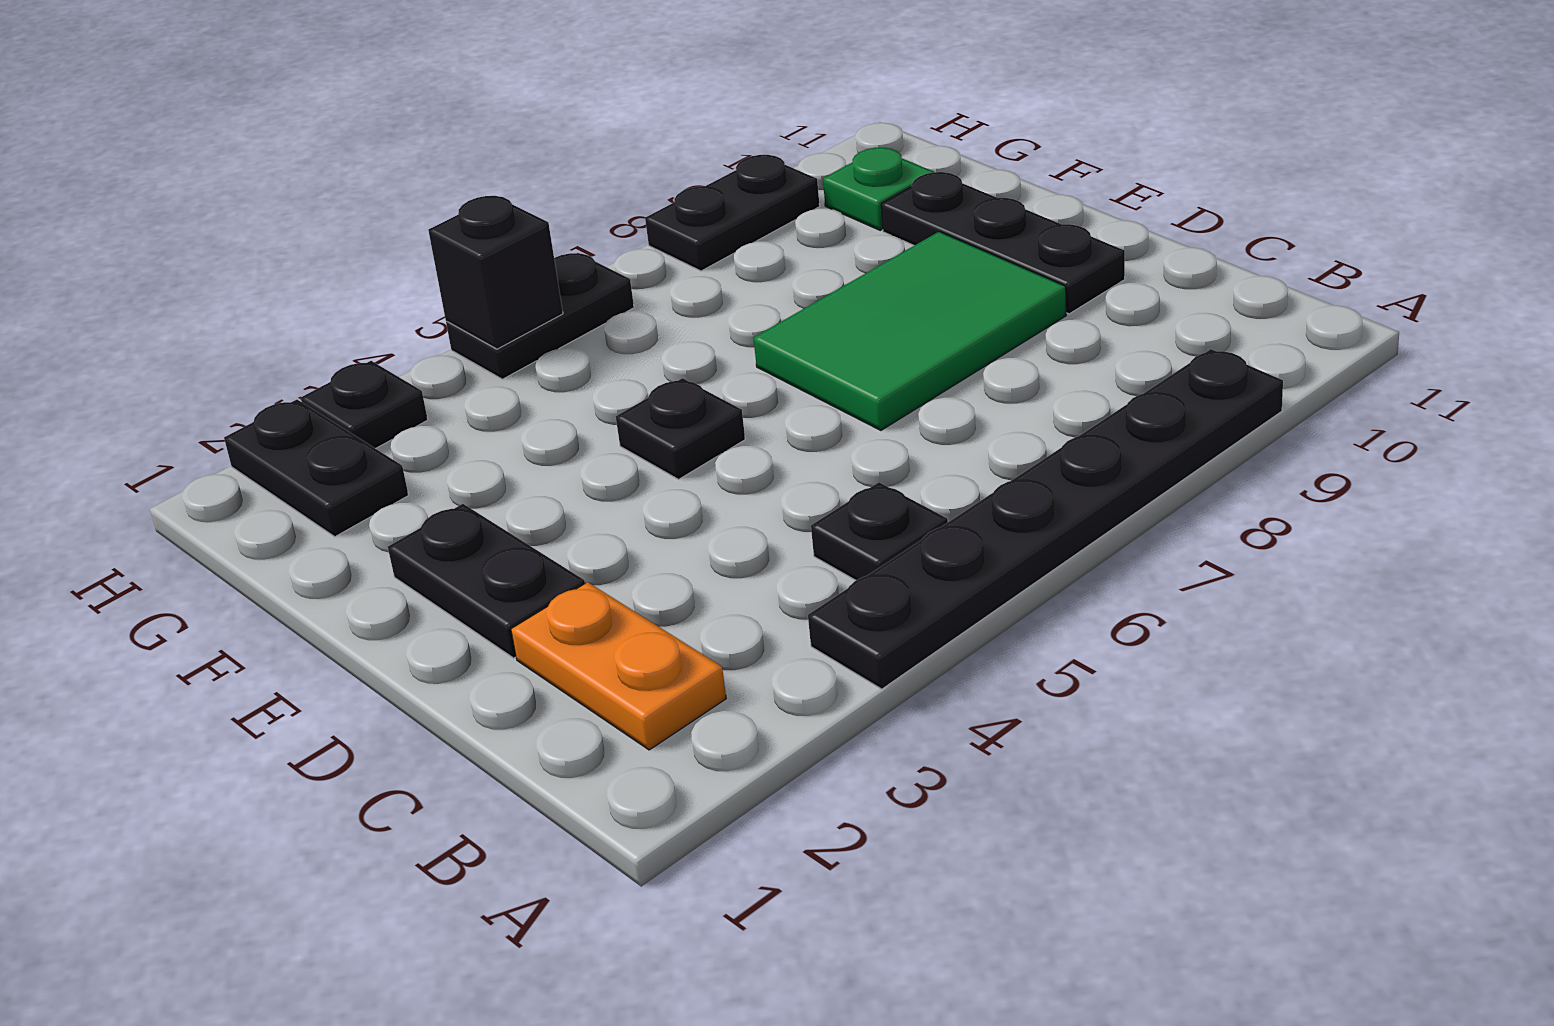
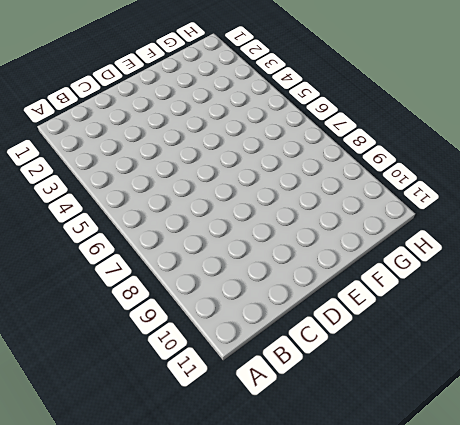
none -> black plate A4:A9 level 1
none -> orange plate B2:C2 level 1
none -> black plate B5 level 1

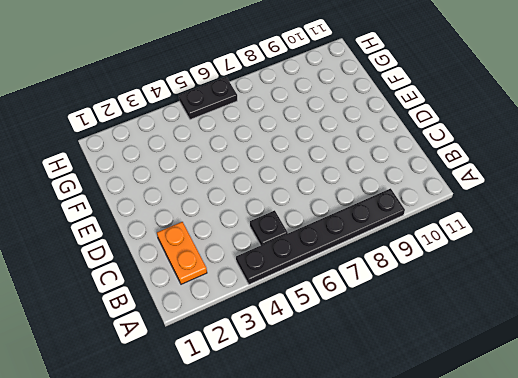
none -> black plate D2:E2 level 1
none -> green tile D7:E9 level 1
none -> black plate D10:F10 level 1

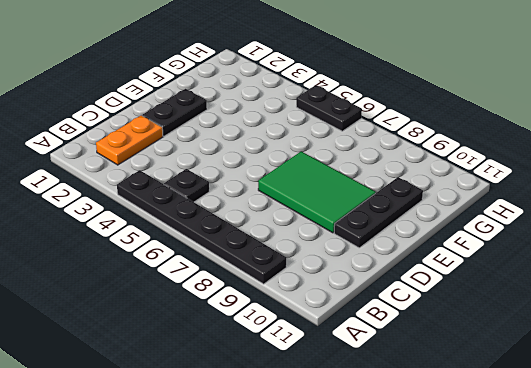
none -> black plate E5 level 1
none -> black plate G2:H2 level 1
none -> green plate G10 level 1

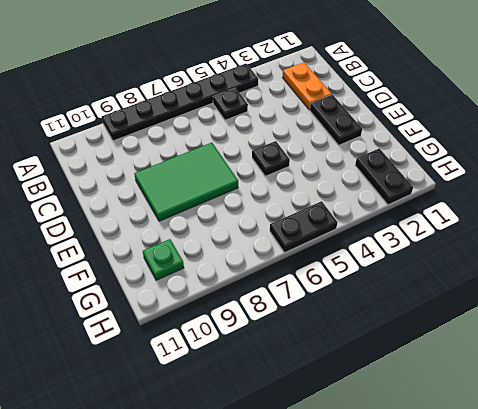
none -> black plate D10:F10 level 1
none -> black plate H3 level 1
none -> black plate H8:H9 level 1

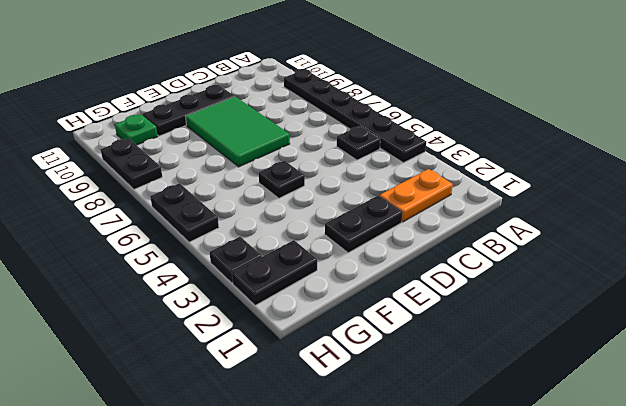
none -> black brick H5 level 2

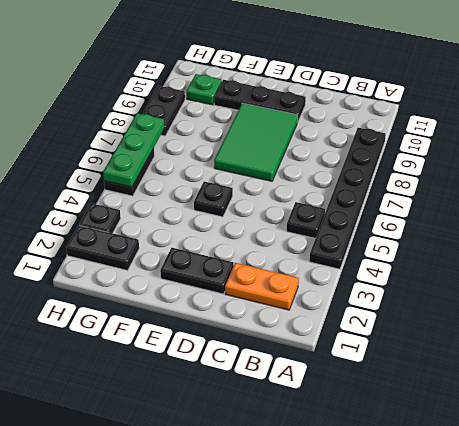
green plate H5:H7 level 2 -> black brick H5 level 2

